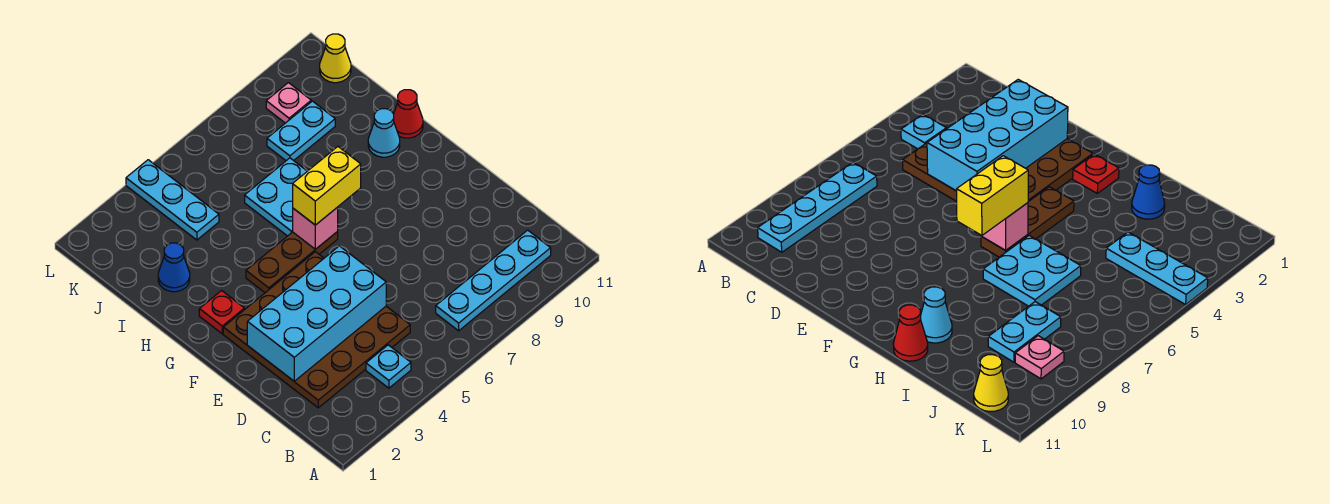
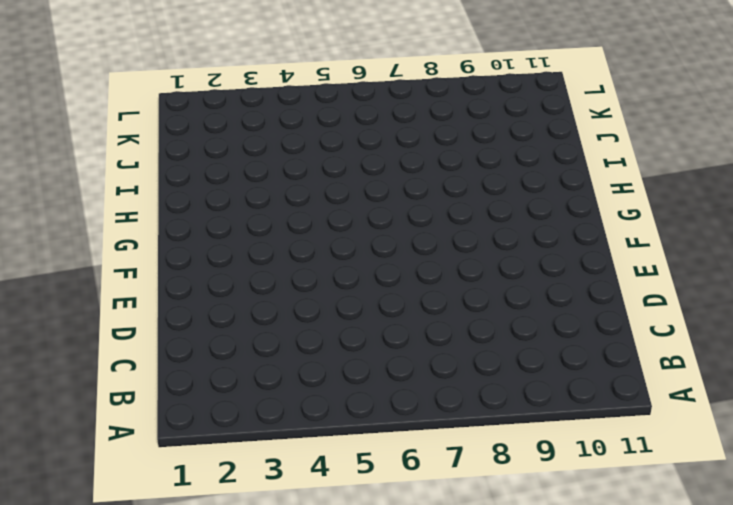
none -> cyan plate B4 level 1
none -> cyan plate B7:B10 level 1
none -> brown plate C2:F5 level 1

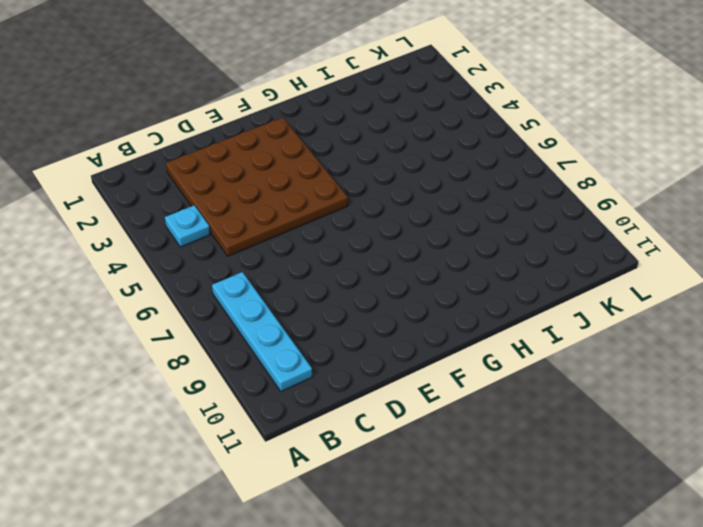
none -> red plate G2 level 1
none -> brown plate G4:G6 level 1
none -> cyan plate H6:I7 level 1

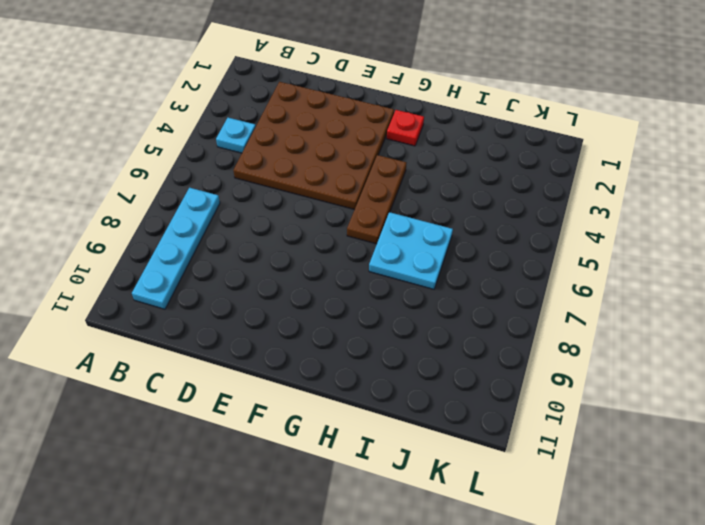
none -> cyan cone H10 level 1
none -> red cone H11 level 1
none -> blue cone I2 level 1

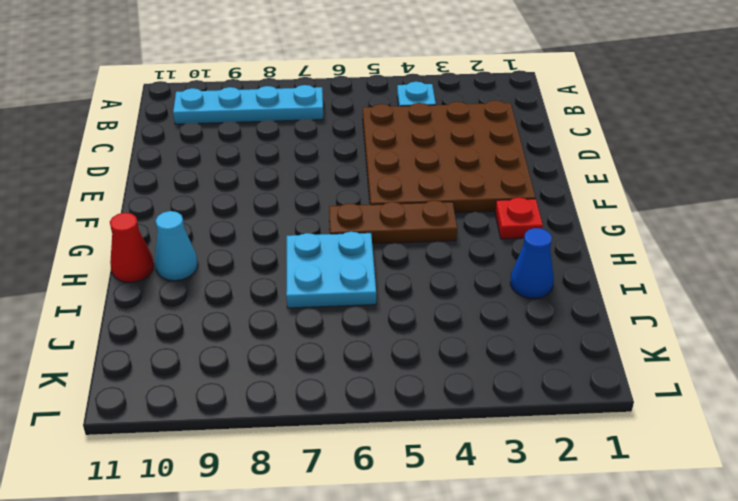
none -> cyan plate J4:L4 level 1
none -> cyan plate J8:J9 level 1
none -> pink plate K9 level 1

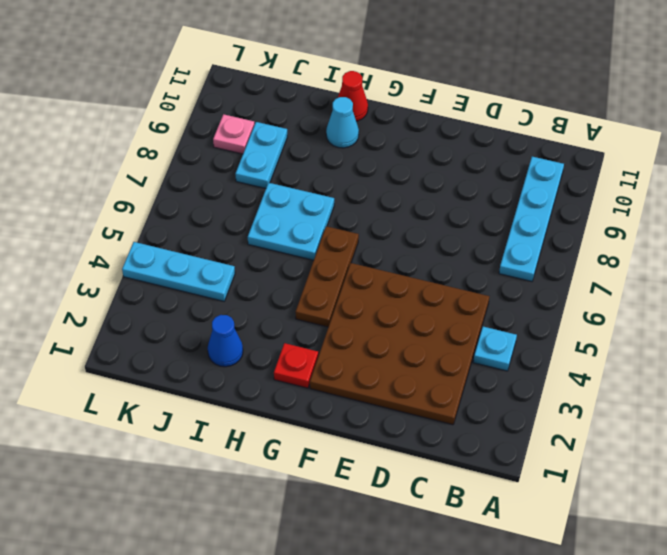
none -> yellow cone K11 level 1
none -> cyan brick D2:E5 level 2
none -> pink brick G6 level 2

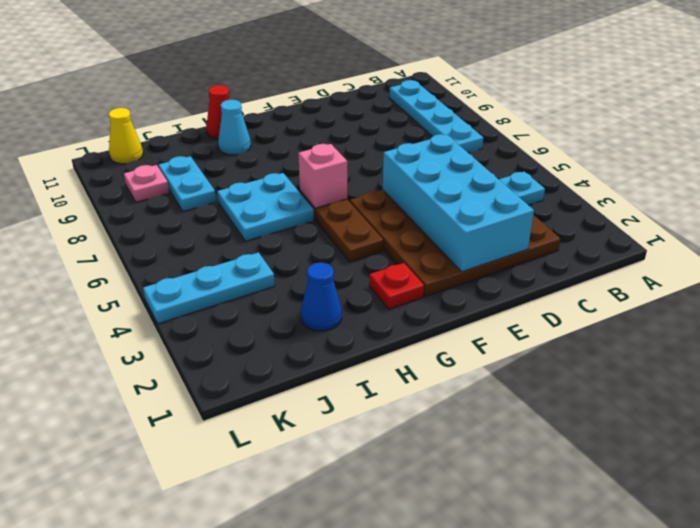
none -> yellow brick G6:G7 level 3

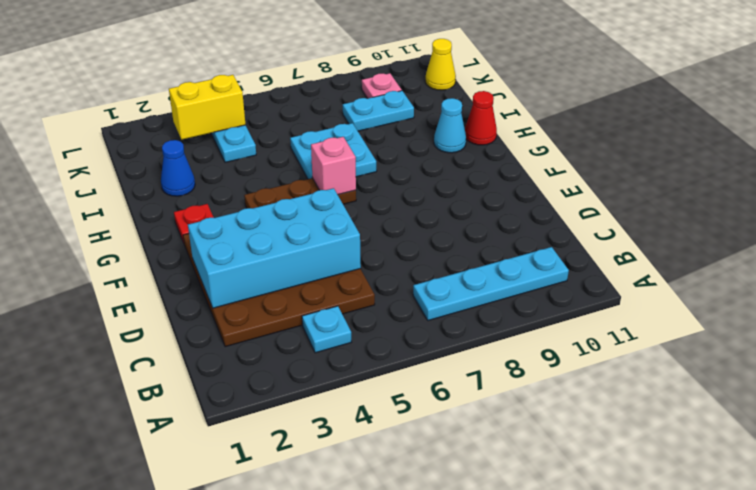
yellow brick K3:K4 level 2 -> yellow brick G6:G7 level 3

